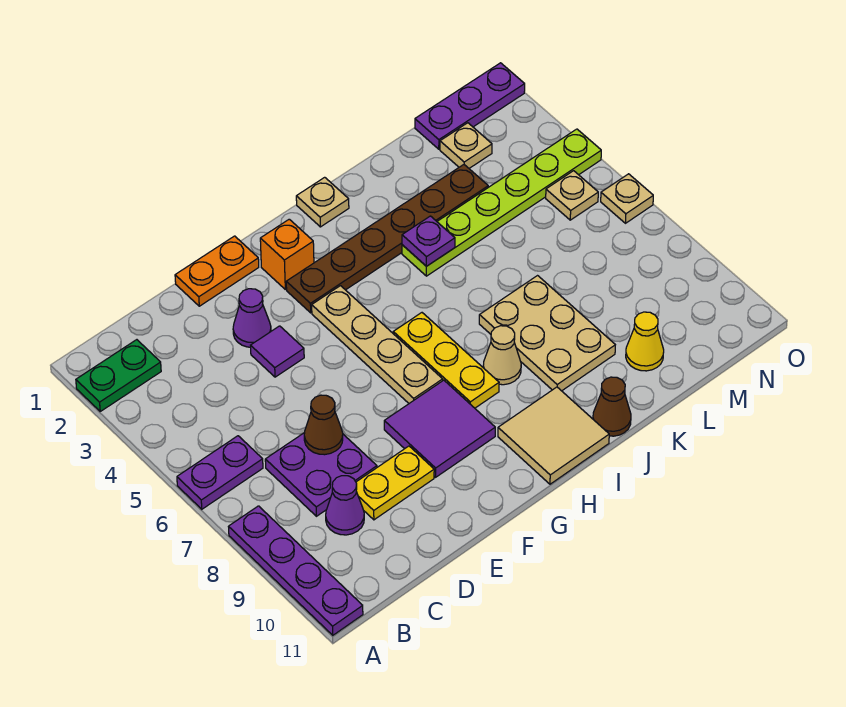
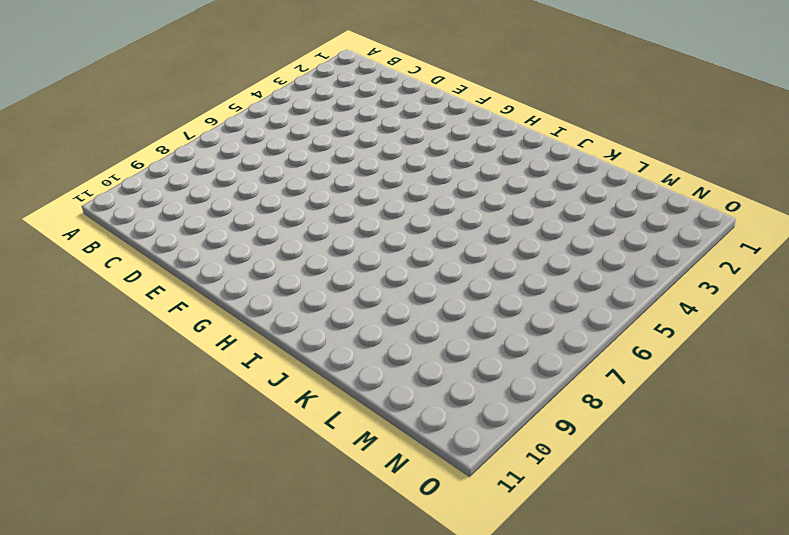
none -> green plate A2:B2 level 1
none -> purple plate A6:B6 level 1
none -> purple plate A8:A11 level 1

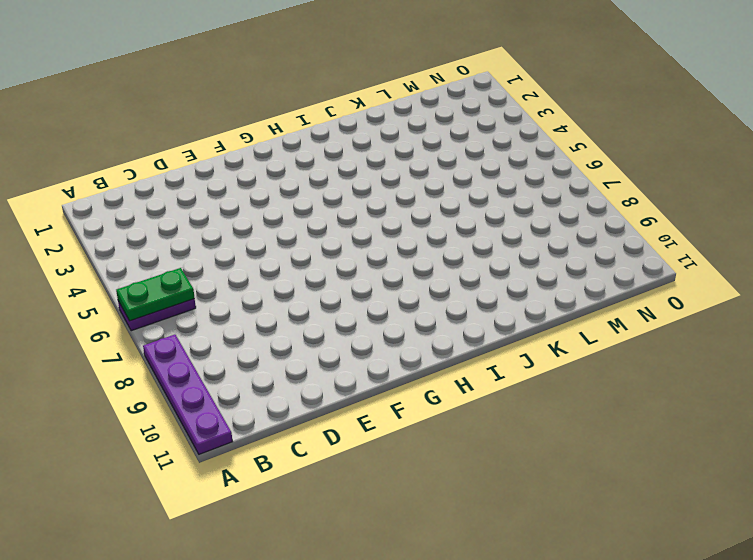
green plate A6:B6 level 2 -> green plate A2:B2 level 1
none -> purple plate C7:D8 level 1
none -> purple cone C9 level 1
none -> yellow plate D9:E9 level 1

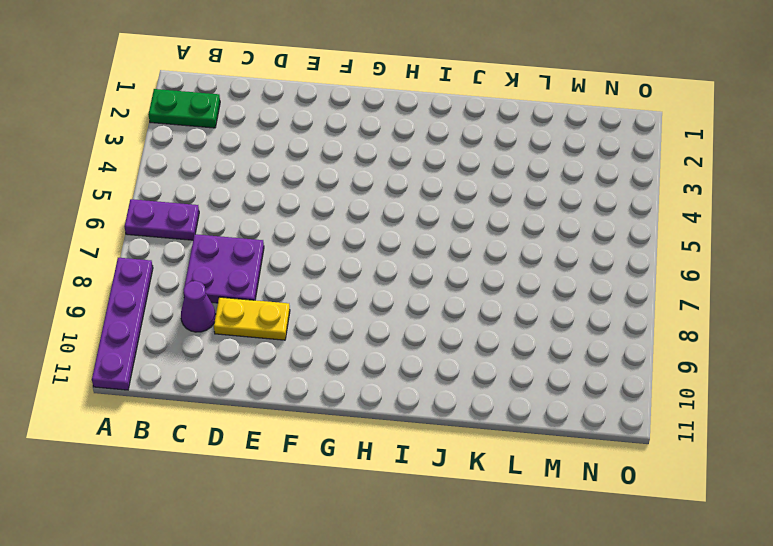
none -> orange plate E1:F1 level 1
none -> purple cone E3 level 1
none -> purple tile E4 level 1

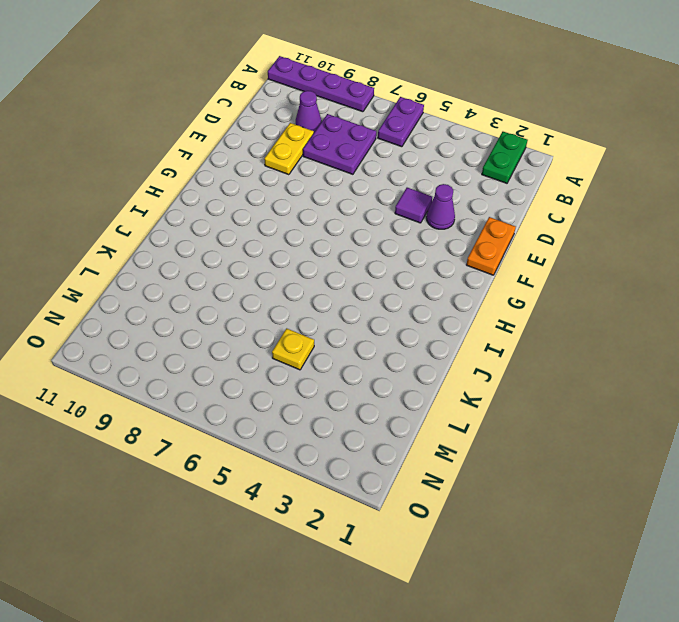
yellow plate L5 level 1 -> none
none -> purple tile F8:G9 level 1
none -> orange brick G2 level 1
none -> brown plate G3:L3 level 1

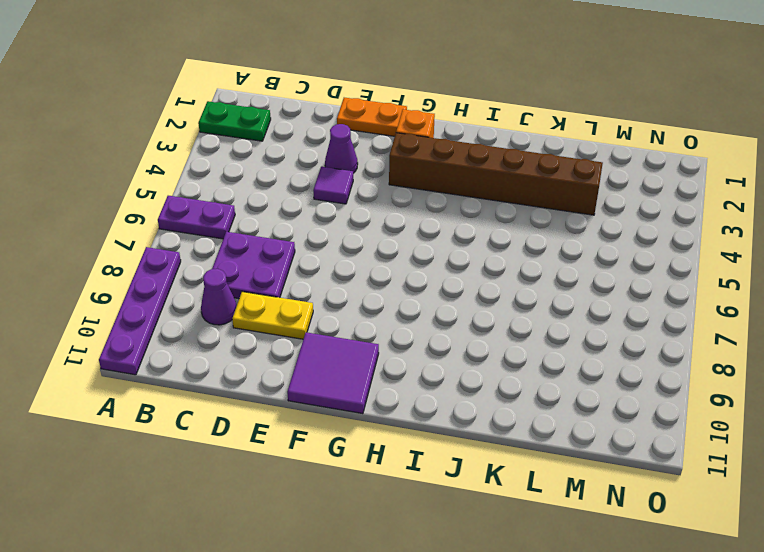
purple tile F10:G11 level 1 -> purple tile F8:G9 level 1
brown brick G3:L3 level 1 -> brown plate G3:L3 level 1
none -> tan plate G4:G7 level 1
none -> yellow plate H6:H8 level 1
none -> tan tile H10:I11 level 1

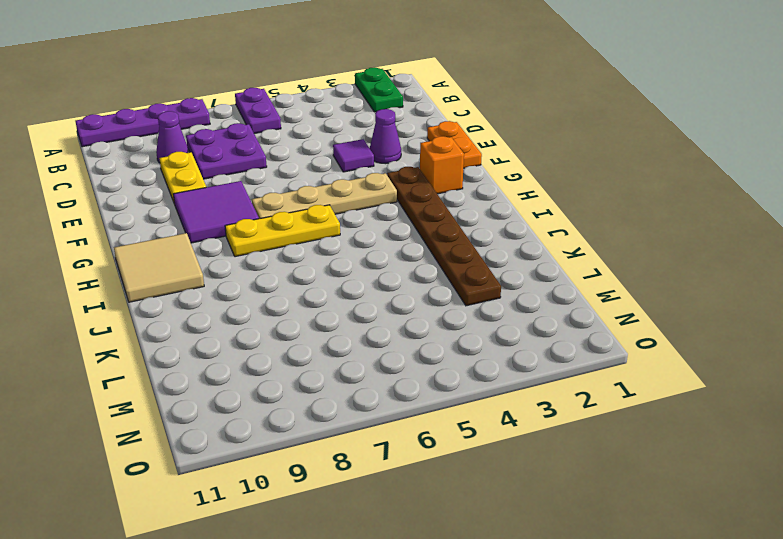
none -> tan plate I1 level 1
none -> tan cone I8 level 1
none -> lime plate J4:O4 level 1

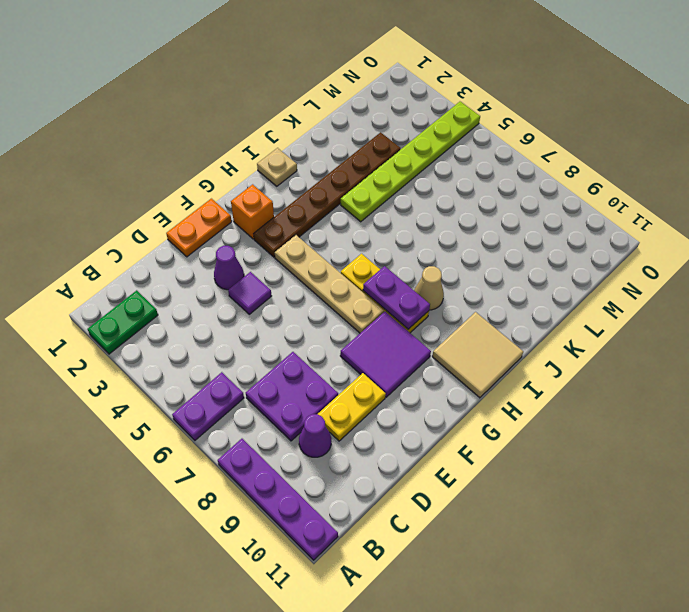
purple plate H7:H8 level 2 -> none
none -> tan plate J7:K9 level 1
none -> brown cone J11 level 1
none -> yellow cone L10 level 1

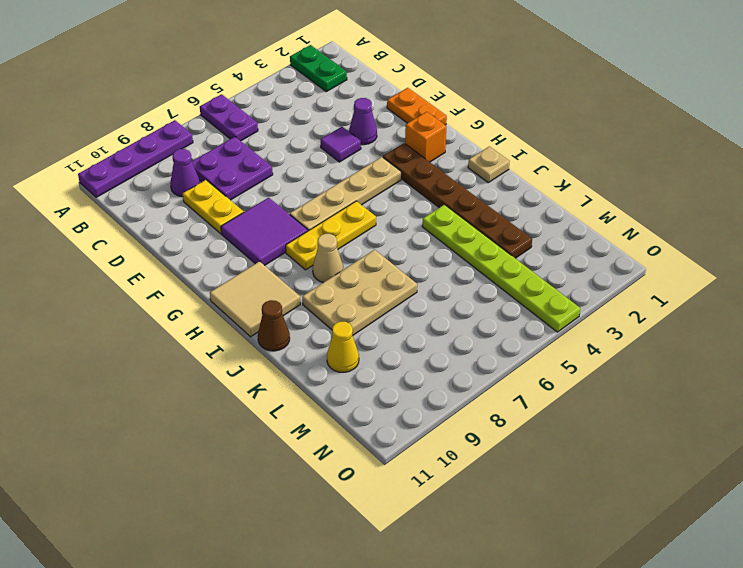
none -> purple plate M1:O1 level 1
none -> tan plate M2 level 1
none -> tan plate N5 level 1

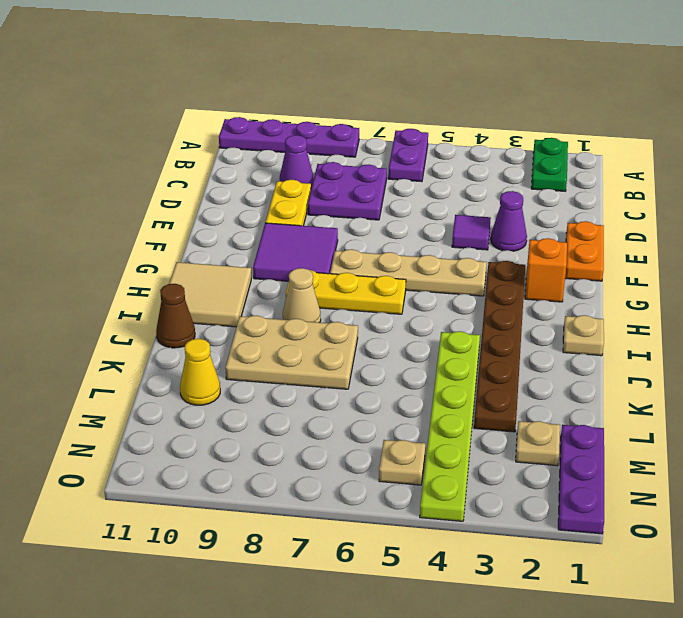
none -> tan plate O6 level 1
none -> brown cone D7 level 2
none -> purple plate J4 level 2

